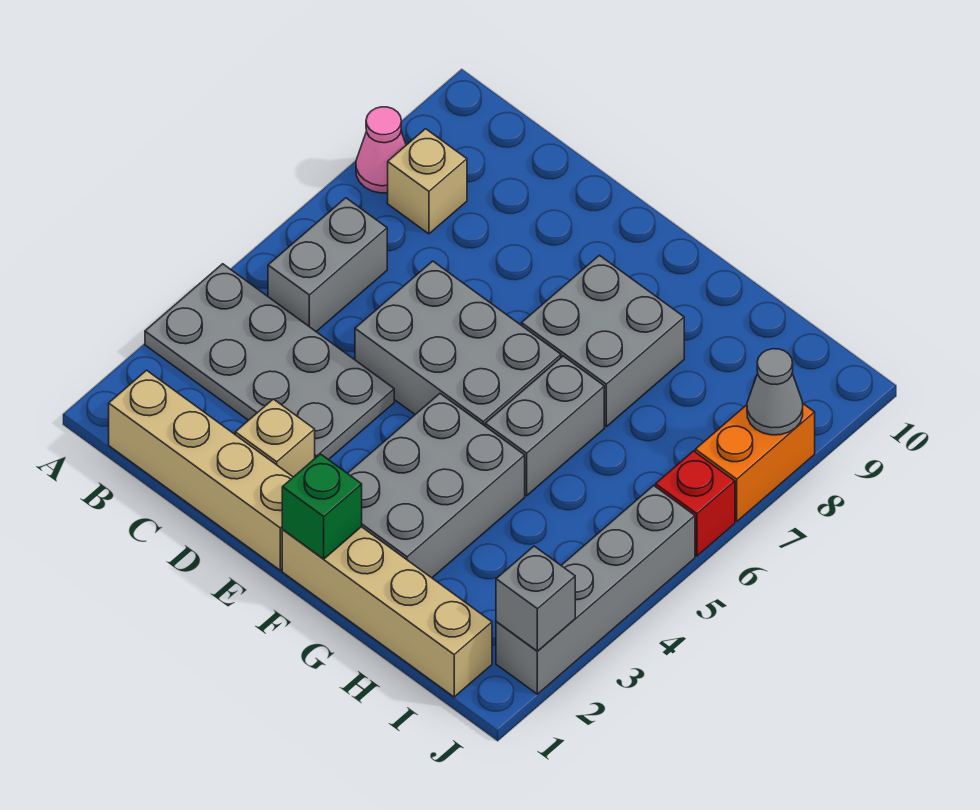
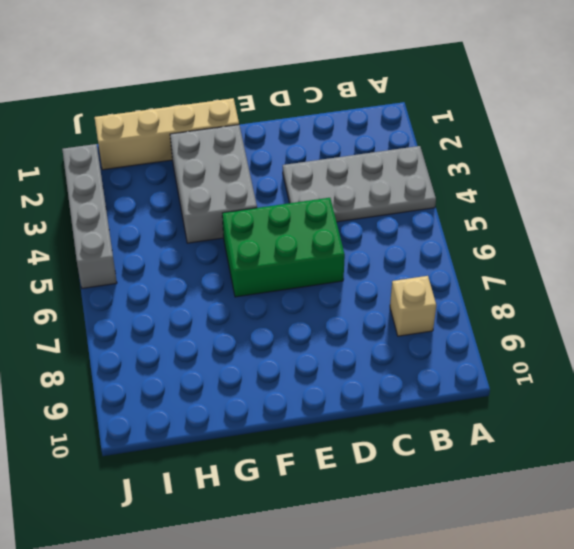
green brick D5:F6 level 1 -> grey brick D5:F6 level 1
none -> pink cone A8 level 1
none -> tan brick B1:E1 level 1
none -> grey brick B5:B6 level 1

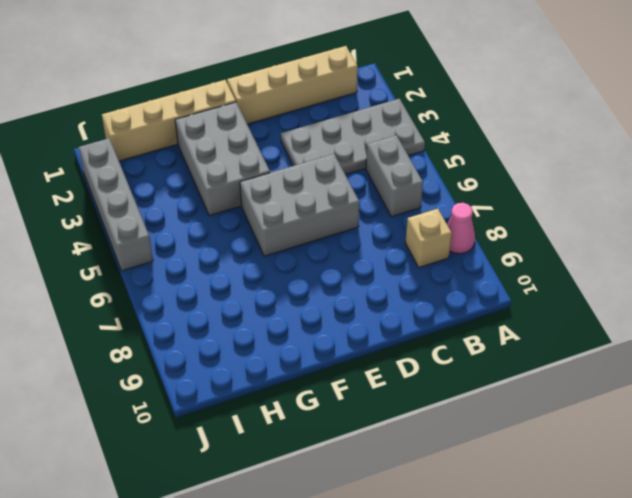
none -> tan brick D2 level 1
none -> grey brick F7:G8 level 1
none -> grey brick G5:G6 level 1

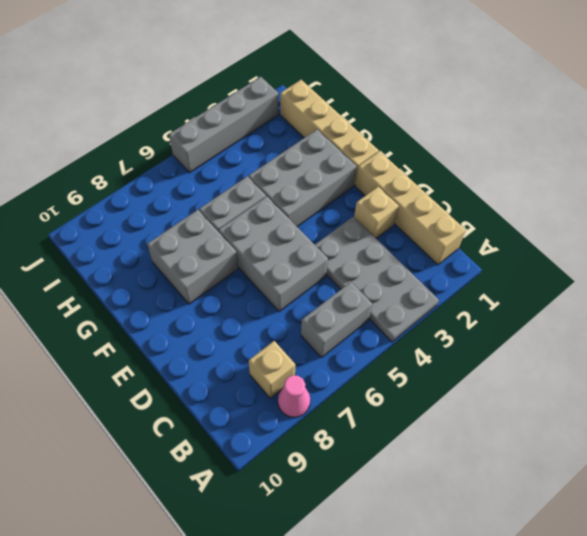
none -> red brick J6 level 1
none -> orange brick J7:J8 level 1
none -> green brick F1 level 2

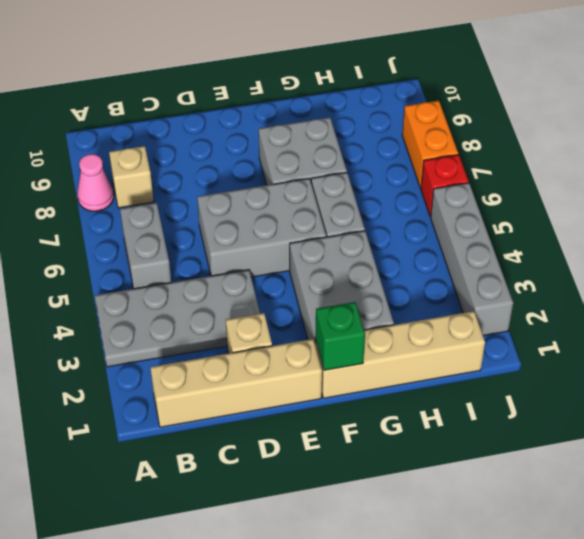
none -> grey brick J2 level 2
none -> grey cone J8 level 2

